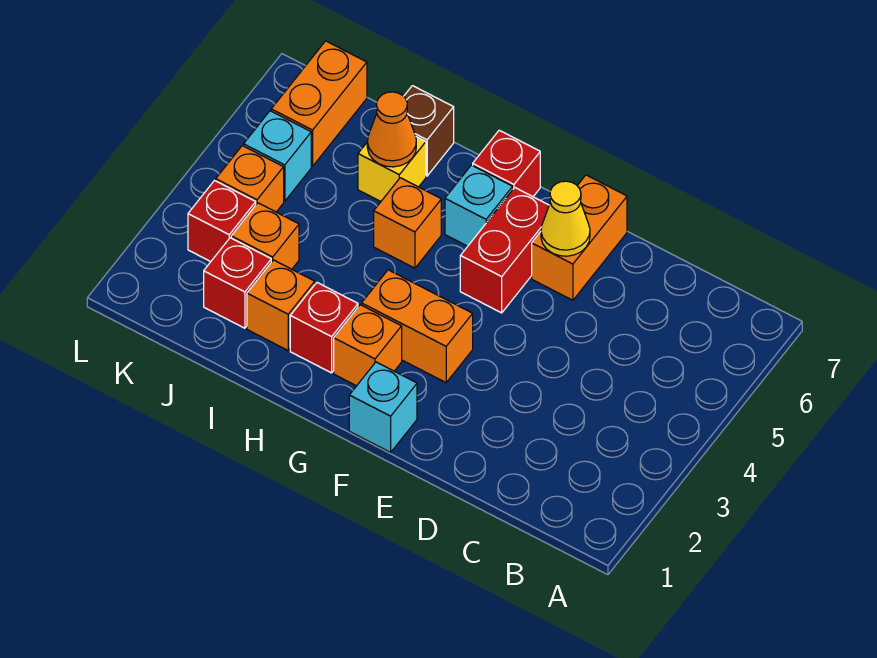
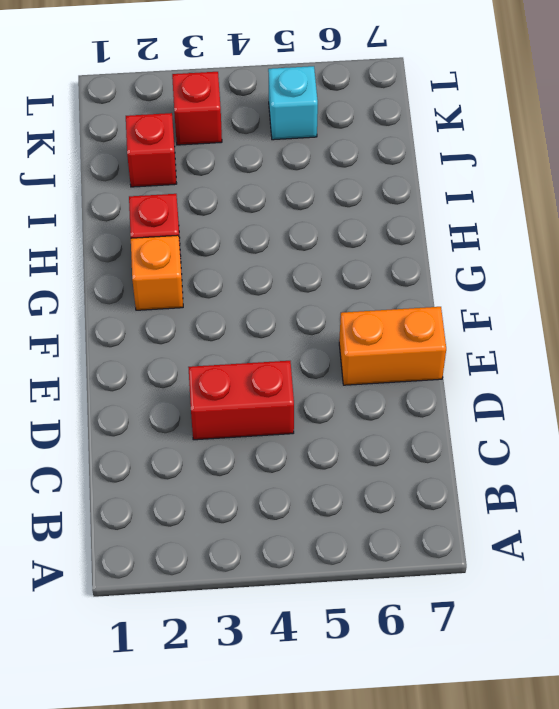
red brick D3:D4 level 1 -> red brick F5:F6 level 1
none -> cyan brick F1 level 1
none -> orange brick F3:G3 level 1
none -> cyan brick G6 level 1

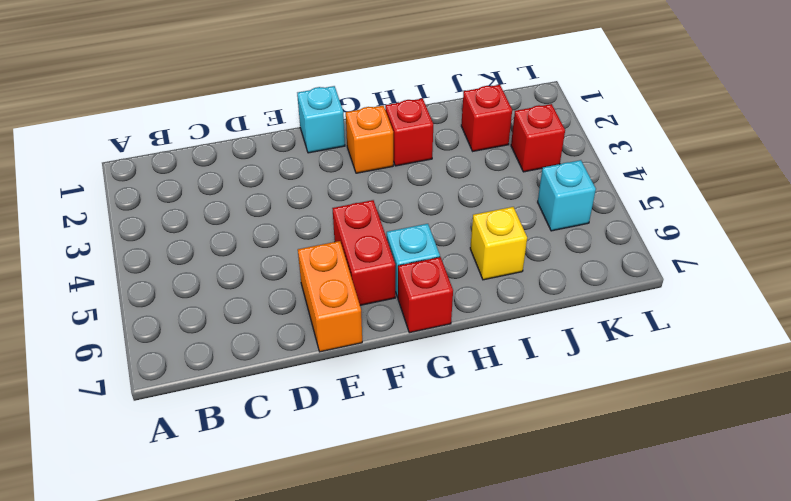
none -> orange brick F3:G3 level 1
none -> orange brick H5 level 1
none -> orange brick I2 level 1

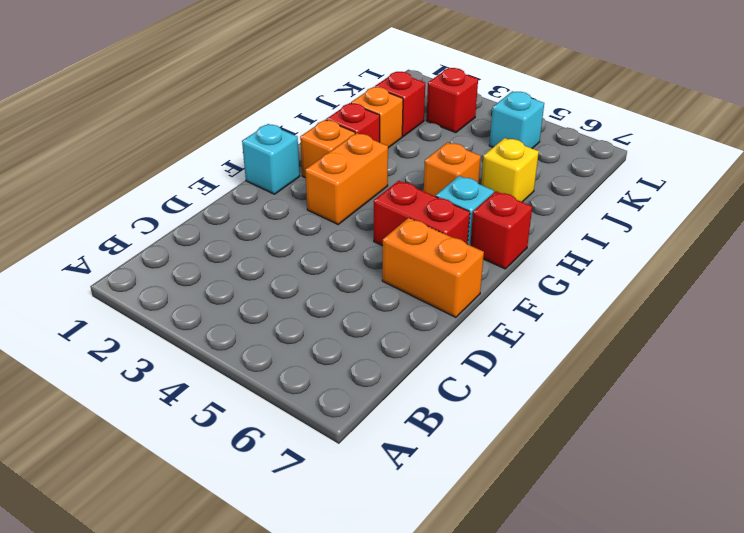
none -> brown brick I7 level 1
none -> orange brick J3 level 1
none -> orange brick K4 level 1

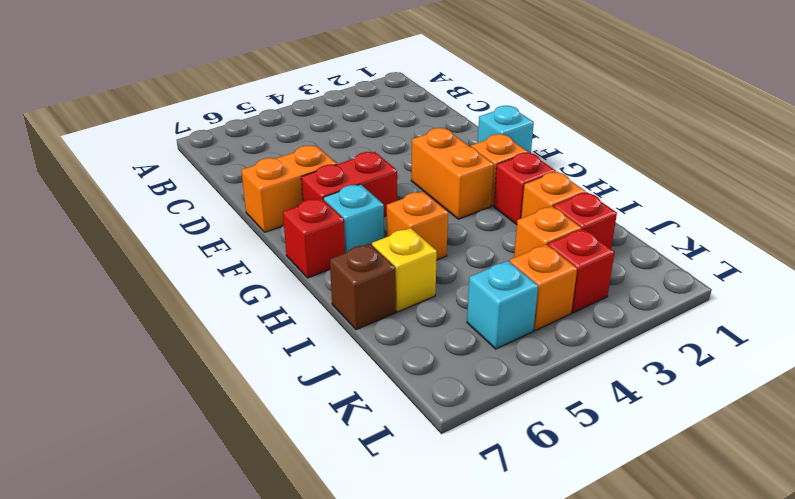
none -> orange brick K6:K7 level 1
none -> yellow cone E6 level 2
none -> orange cone I6 level 2

